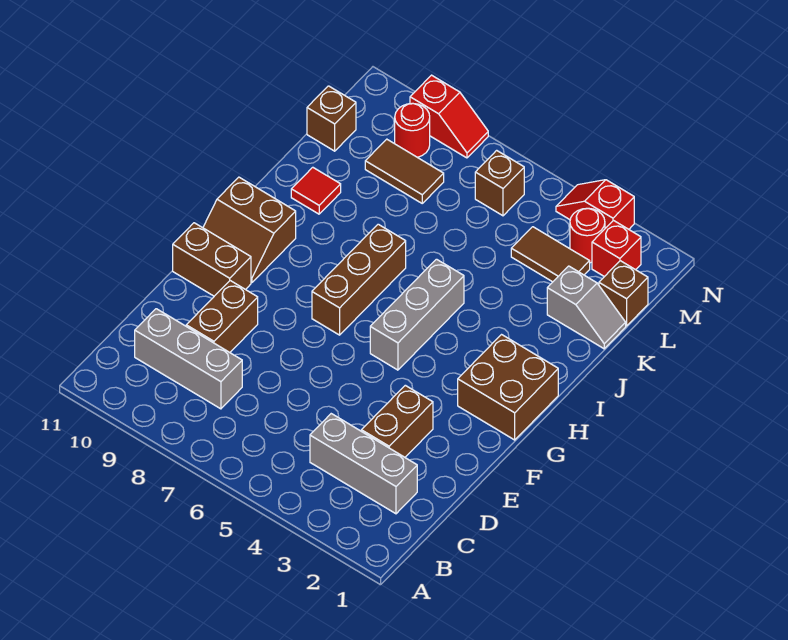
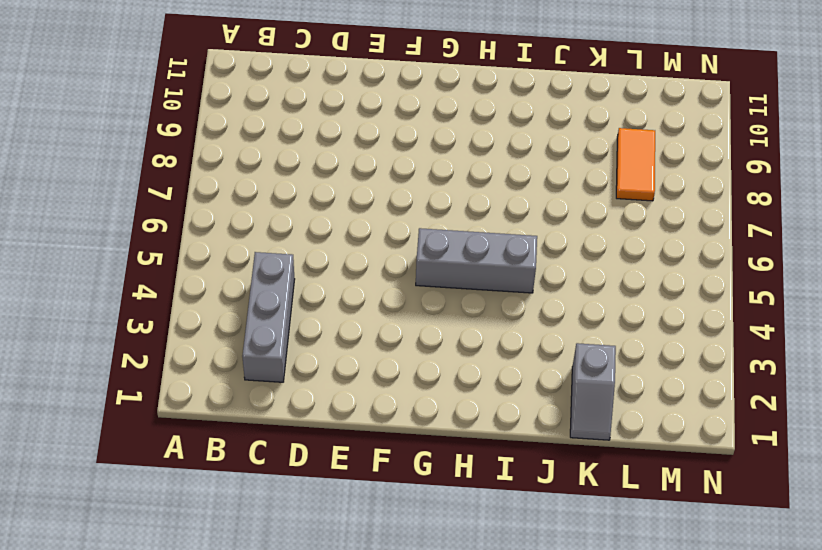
orange tile L8:L9 level 1 -> brown tile L8:L9 level 1
none -> grey brick C8:C10 level 1
none -> brown brick D3:E3 level 1
none -> brown brick D9:E9 level 1

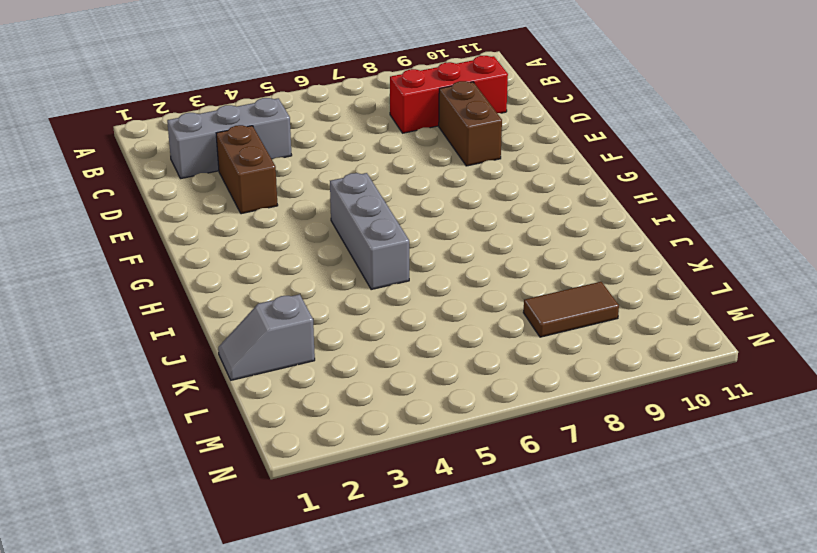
red brick C8:C10 level 1 -> grey brick C8:C10 level 1
none -> brown brick F10:F11 level 1
none -> brown brick G1:H2 level 1
none -> brown brick G7:I7 level 1

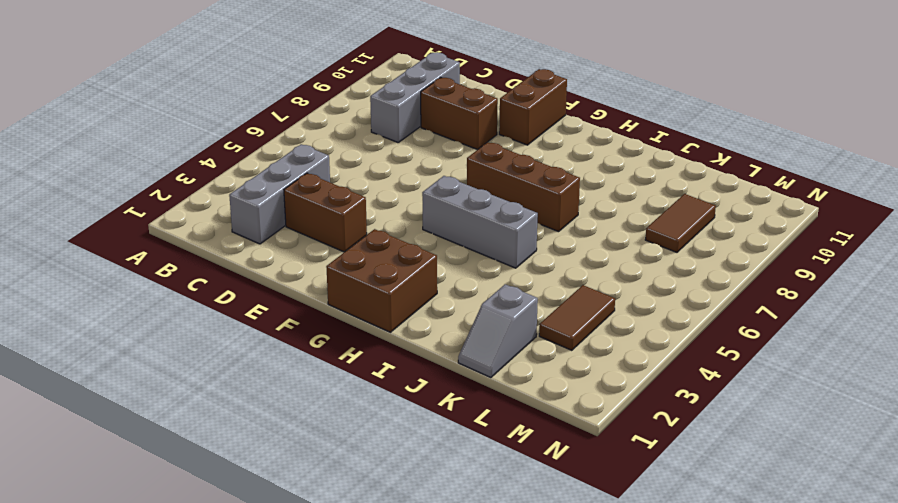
none -> brown slope G10:H11 level 1 top H
none -> red tile J10 level 1
none -> brown brick L1 level 1

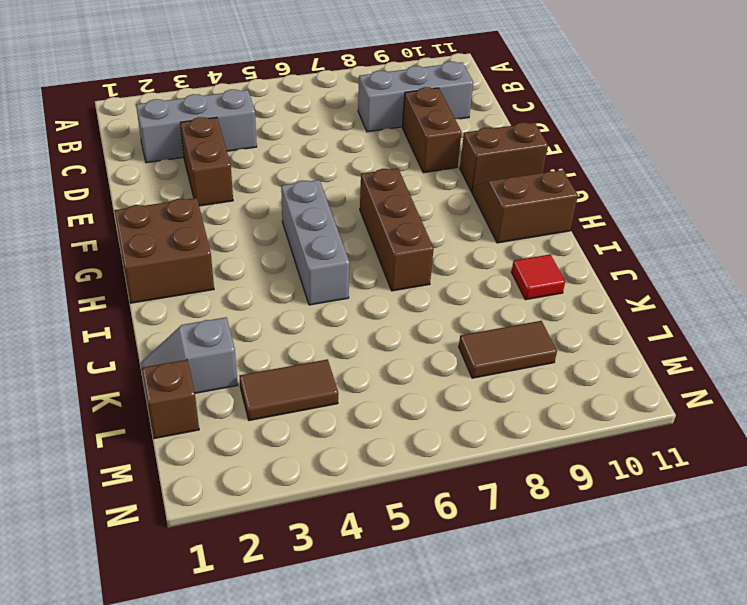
none -> brown brick L11 level 1
none -> red brick M2 level 1
none -> red round brick M3 level 1

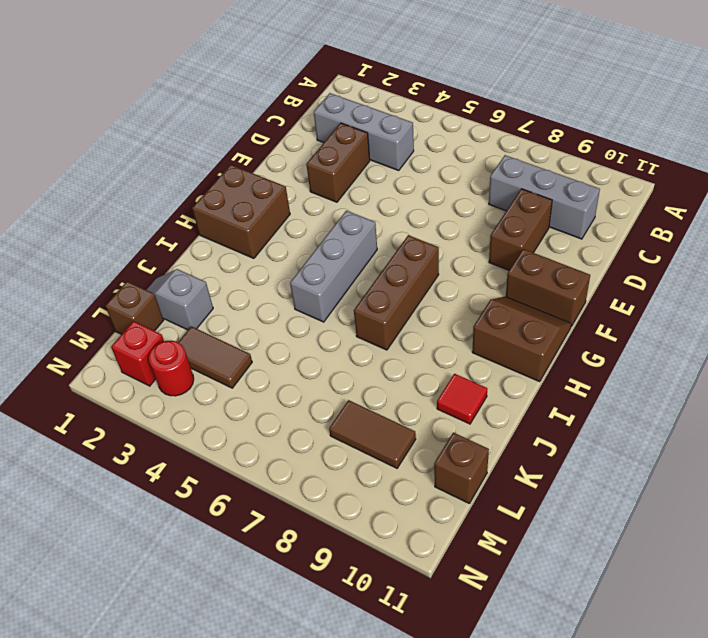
none -> brown brick M6 level 1
none -> red round brick M9 level 1
none -> red slope N3:N4 level 1 top 3

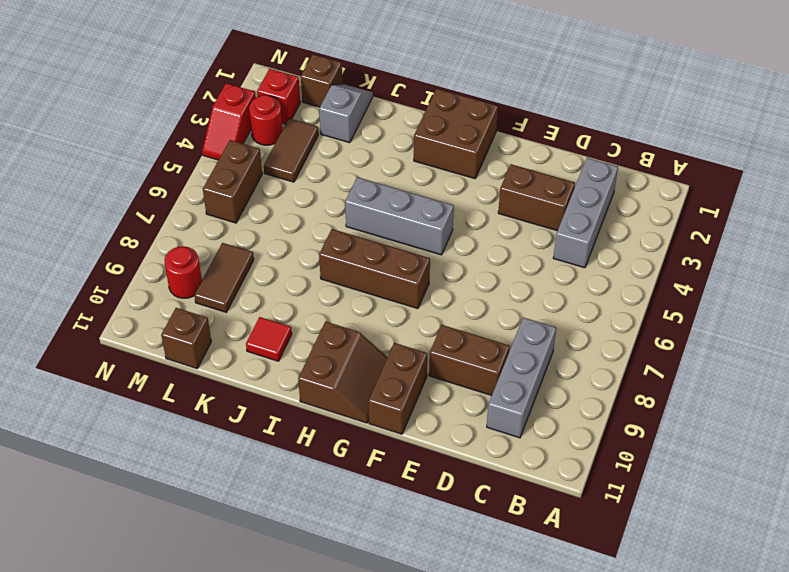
brown brick M5:M6 level 1 -> brown brick M6 level 1
none -> red slope N8:N9 level 1 top 9

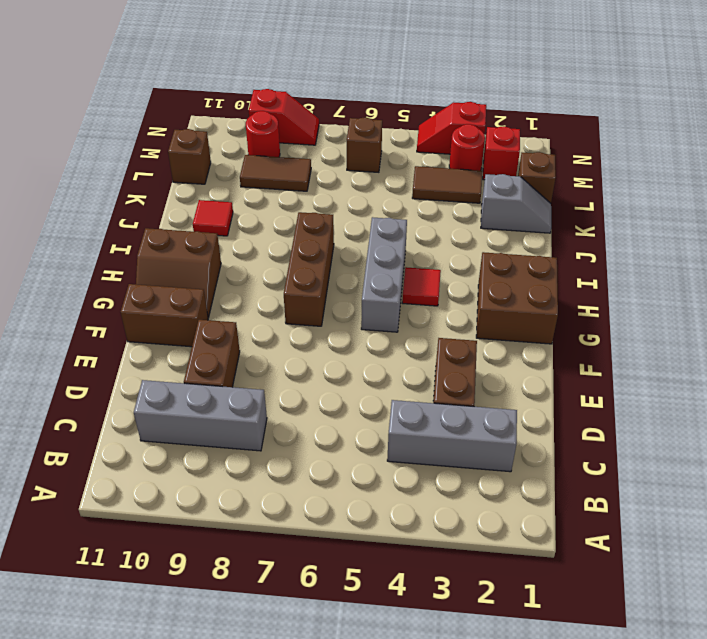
red tile H4 level 1 -> none

